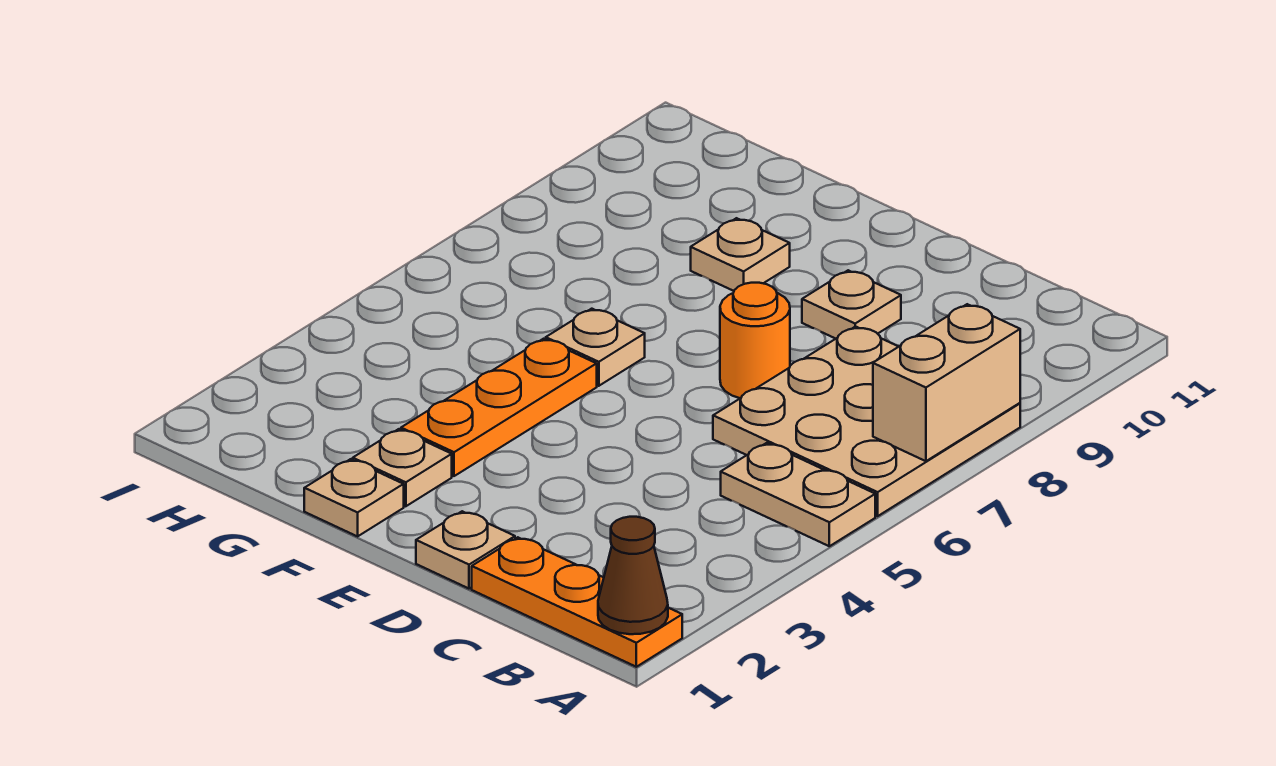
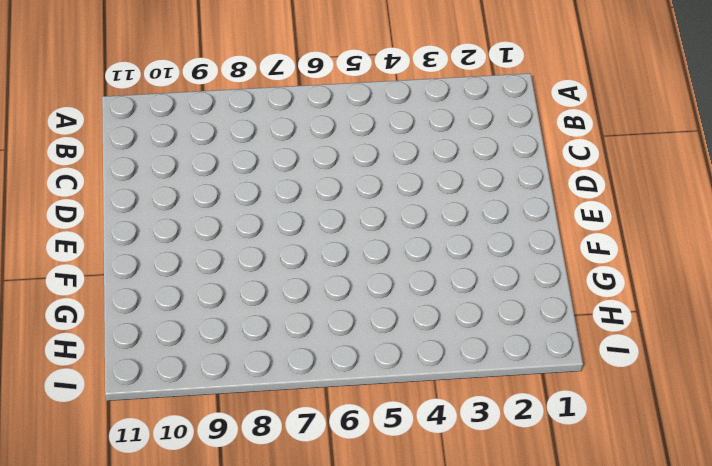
none -> orange plate A1:C1 level 1
none -> tan plate A5:B5 level 1
none -> tan plate A6:C8 level 1

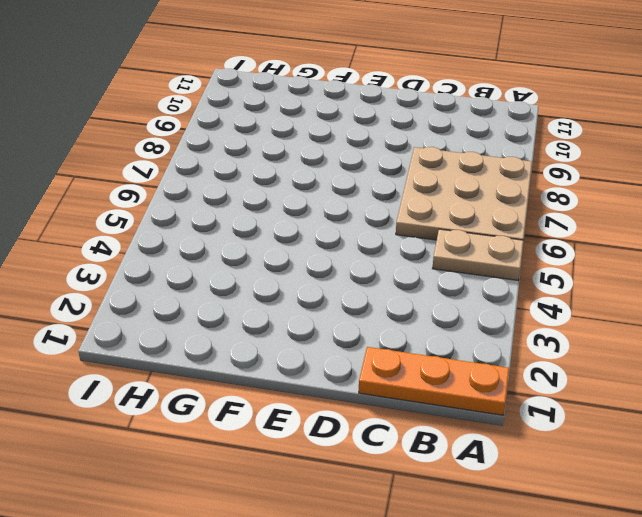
none -> tan plate D1 level 1
none -> orange round brick D7 level 1
none -> tan plate D9 level 1

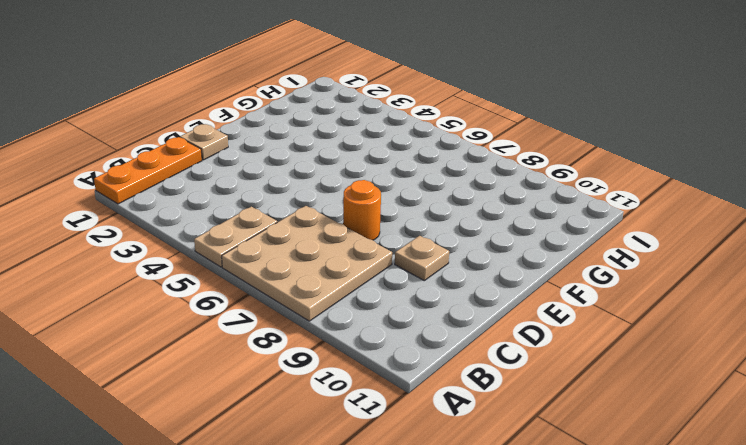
none -> tan plate F1 level 1
none -> tan plate F2 level 1
none -> orange plate F3:F5 level 1

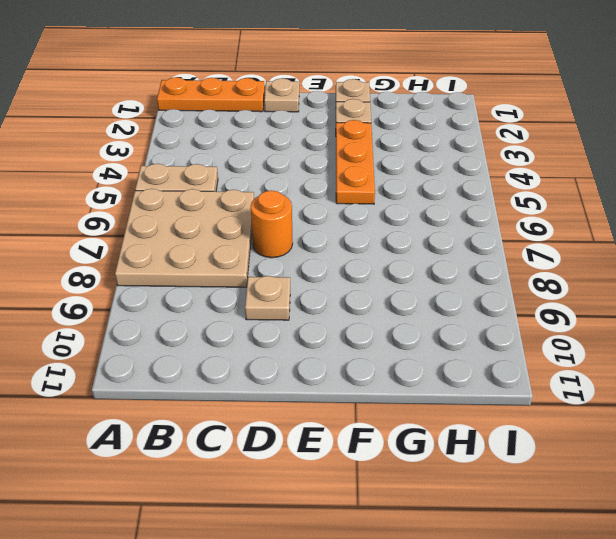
none -> tan plate F6 level 1
none -> tan plate F9 level 1
none -> brown cone A1 level 2

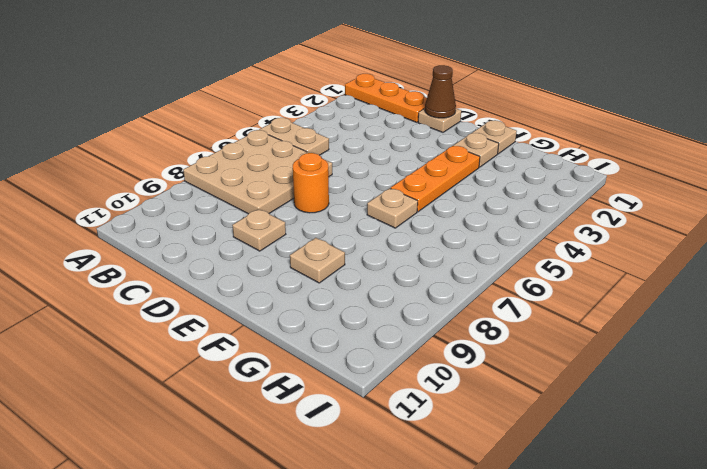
brown cone D1 level 2 -> brown cone A1 level 2
none -> tan brick A7:A8 level 2

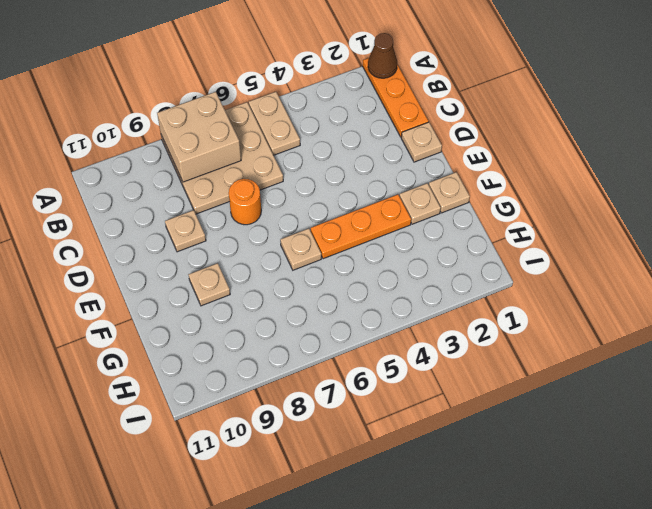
tan brick A7:B8 level 2 -> tan brick A7:A8 level 2

